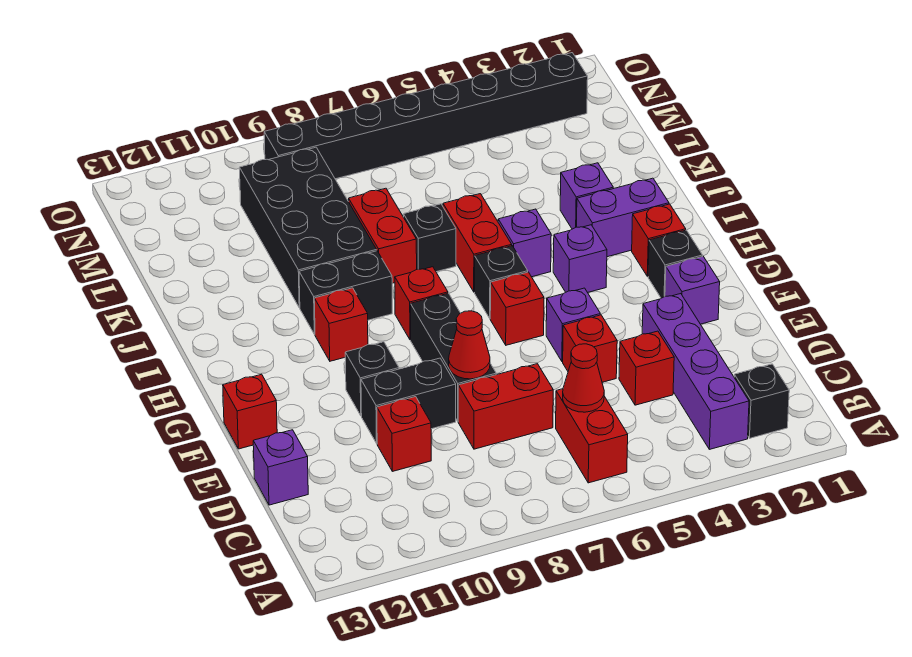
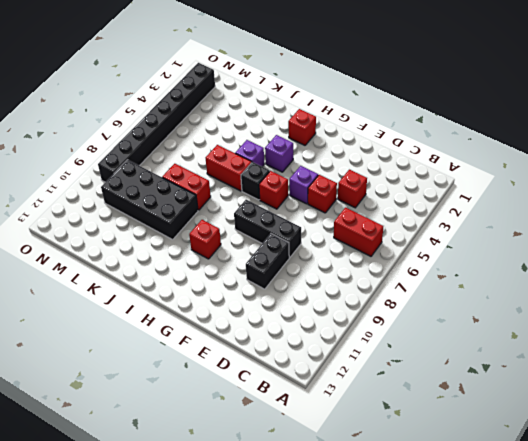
none -> black brick B2 level 1
none -> purple brick B3:E3 level 1
none -> red brick D7:D8 level 1
none -> red brick D10 level 1

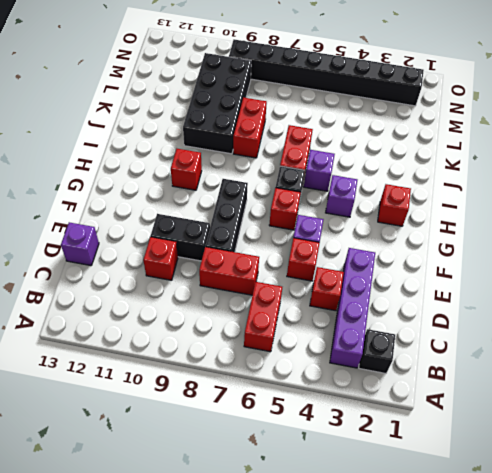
none -> purple brick F2 level 1
none -> black brick F10 level 1
none -> red brick F13 level 1
none -> black brick G2 level 1

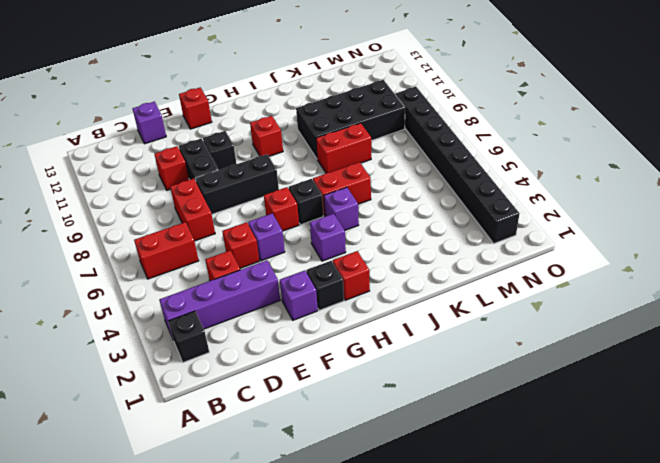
none -> red brick H8 level 1
none -> purple brick I2:I3 level 1
none -> black brick I9:I10 level 1
none -> purple brick J3 level 1

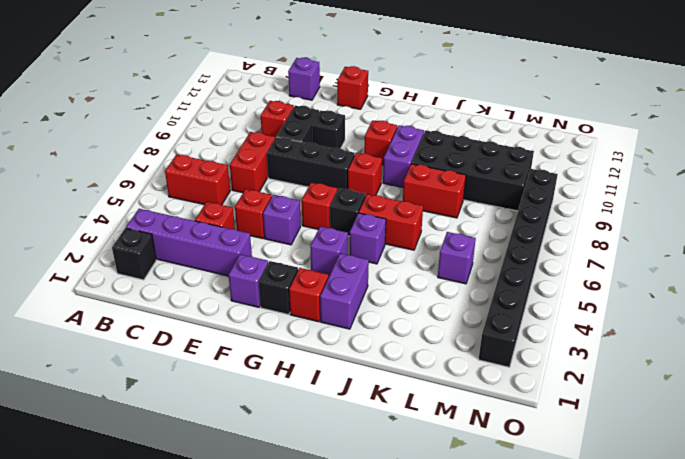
purple brick I9:I10 level 1 -> black brick I9:I10 level 1
purple brick L5 level 1 -> purple brick J3 level 1
none -> black brick J7 level 1
none -> red cone C6 level 2
none -> red cone E8 level 2

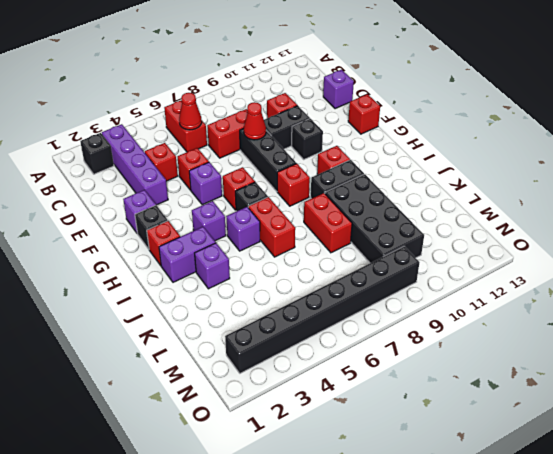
none -> black brick J7 level 1

